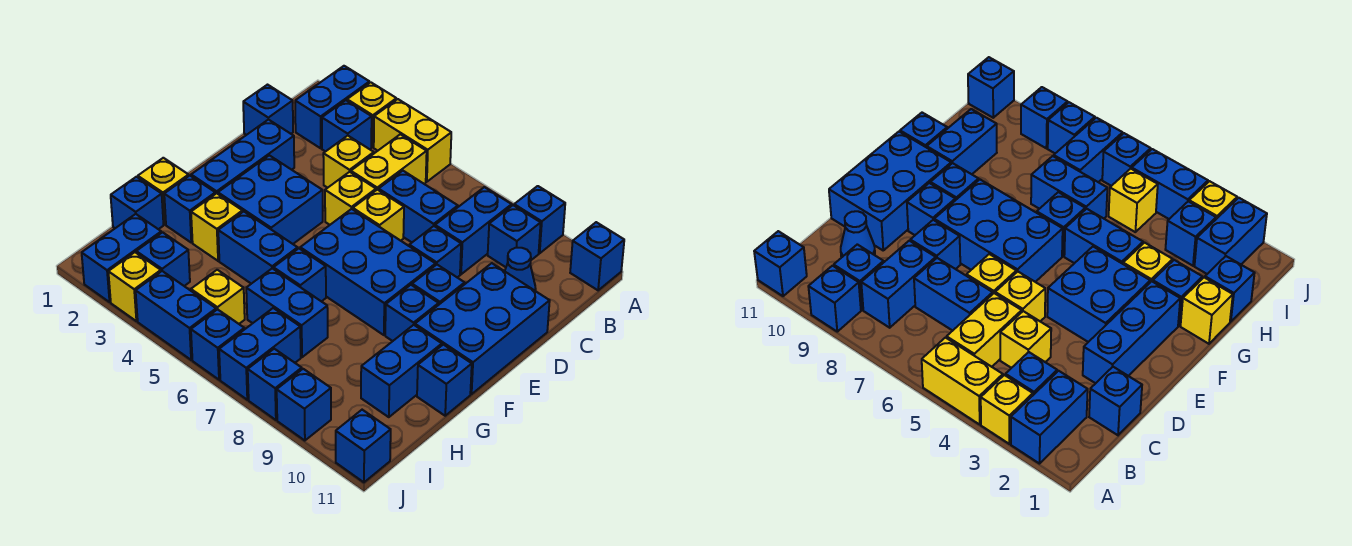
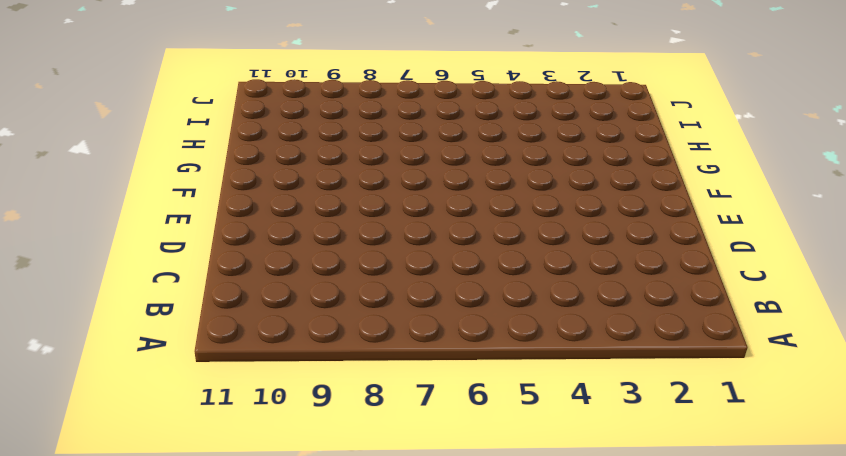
none -> blue brick A2:B2 level 1
none -> yellow brick A3 level 1
none -> yellow brick A4:A5 level 1
none -> blue brick A9 level 1

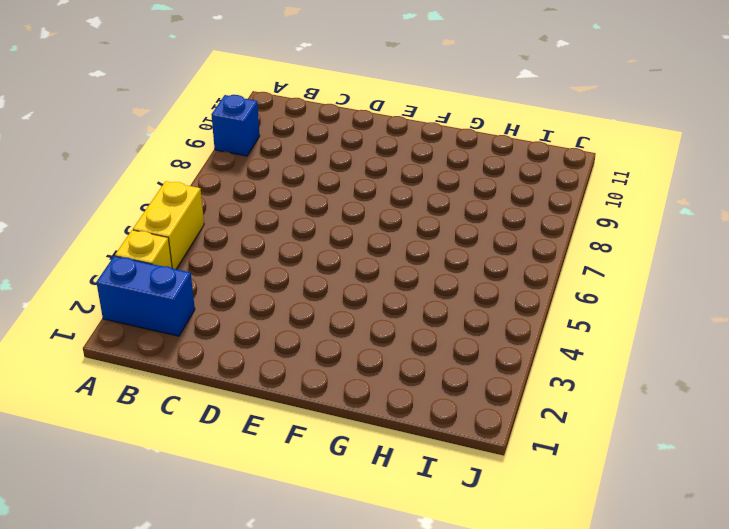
none -> blue brick A11 level 1
none -> blue brick B3 level 1
none -> yellow brick B5:C5 level 1
none -> blue brick B8:C8 level 1

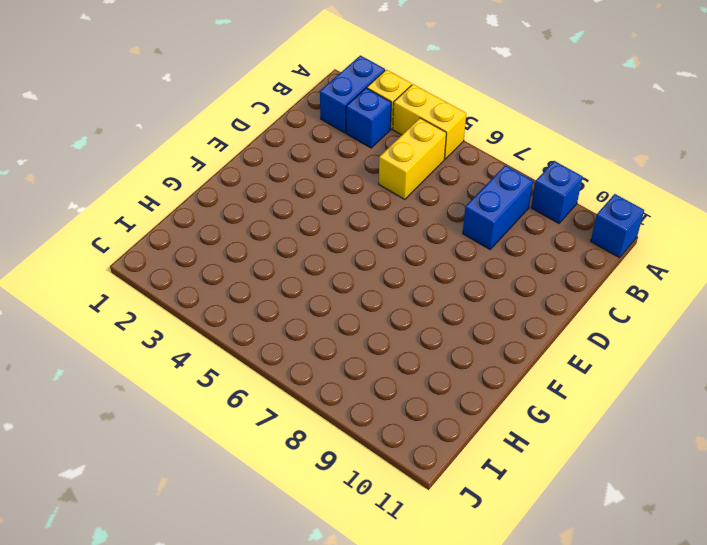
none -> blue brick B9 level 1
none -> blue brick C1 level 1
none -> yellow brick C4 level 1
none -> blue brick C6:C7 level 1

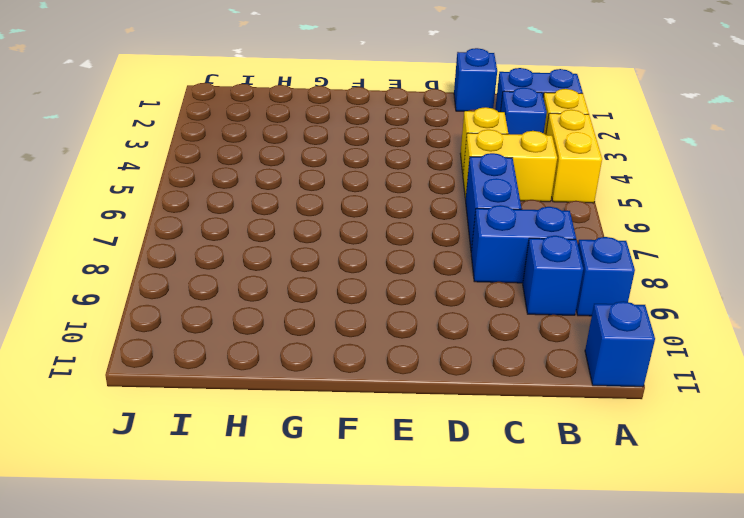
none -> blue cone C10 level 1
none -> blue brick D2:F2 level 1
none -> yellow brick D5 level 1
none -> yellow brick D6 level 1

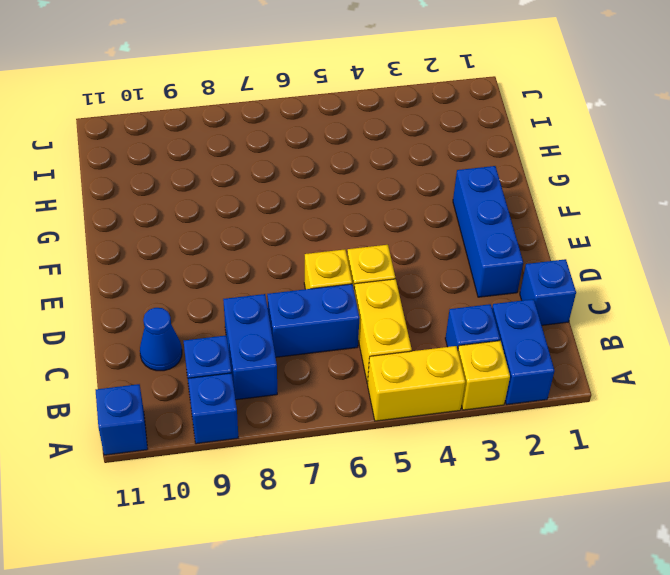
none -> yellow brick C4 level 1
none -> blue brick D8 level 1
none -> blue brick D10:F11 level 1
none -> blue brick E3:F4 level 1

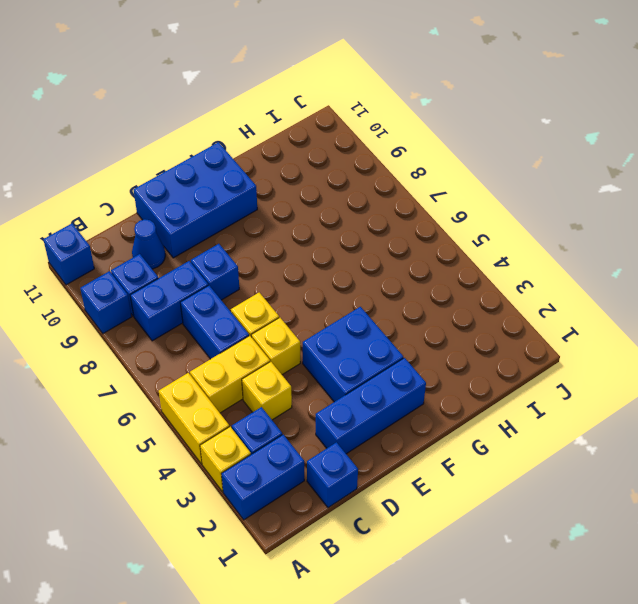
none -> blue brick E6:F8 level 1
none -> blue brick E9 level 1
none -> blue brick F9 level 1
none -> yellow brick G1 level 1

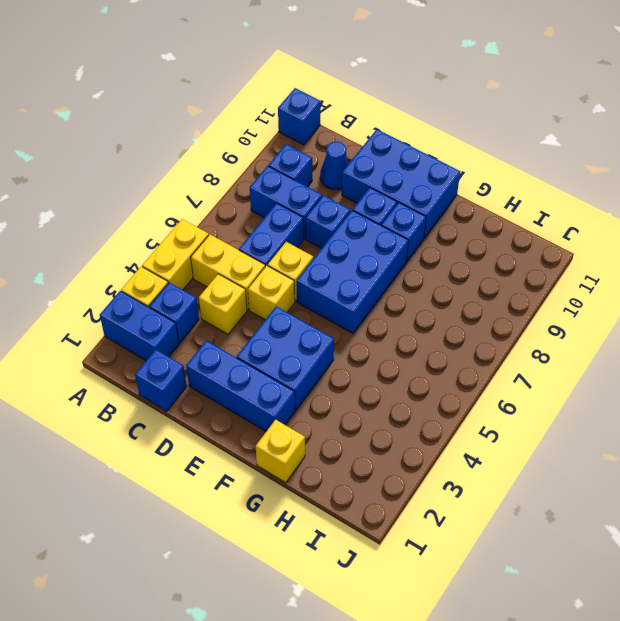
none -> blue brick A9 level 1
none -> blue brick G2 level 1
none -> yellow brick G3 level 1
none -> blue brick G4:G5 level 1

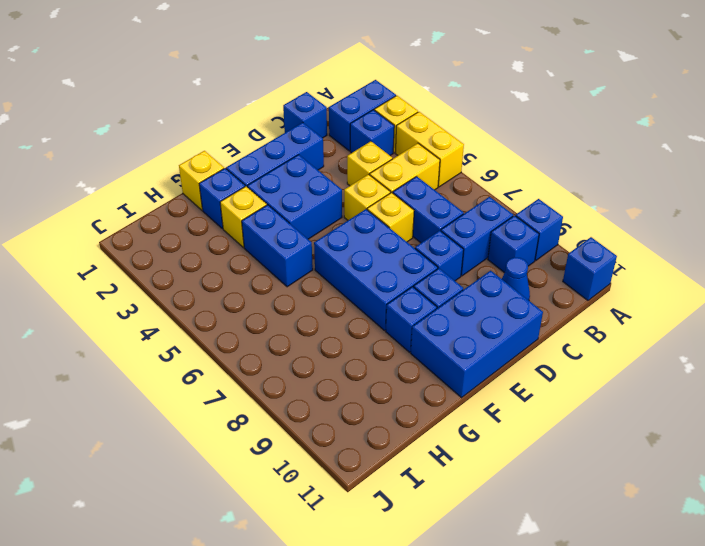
none -> blue brick G6 level 1
none -> blue brick G10:H10 level 1
none -> blue brick G11 level 1
none -> blue brick H1 level 1

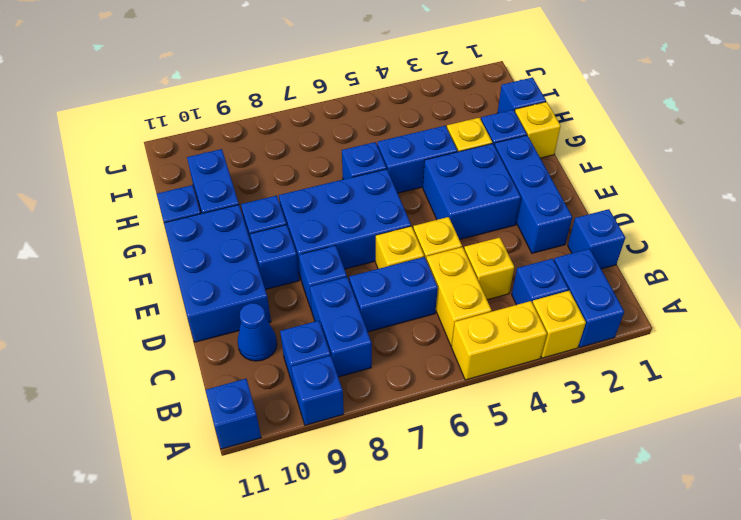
none -> blue brick H6:H7 level 1
none -> blue brick I2:J2 level 1
none -> blue brick I3 level 1
none -> yellow brick I5 level 1

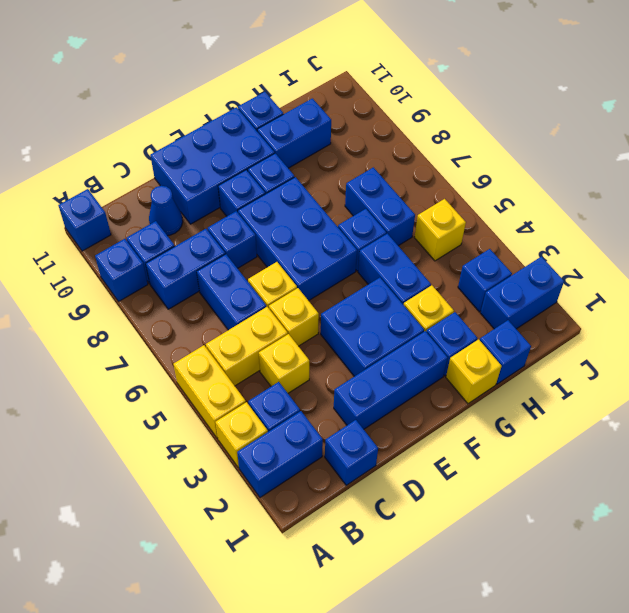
none -> blue brick I7:J7 level 1
none -> yellow brick J3 level 1
none -> blue brick J4:J5 level 1
none -> blue brick J6 level 1

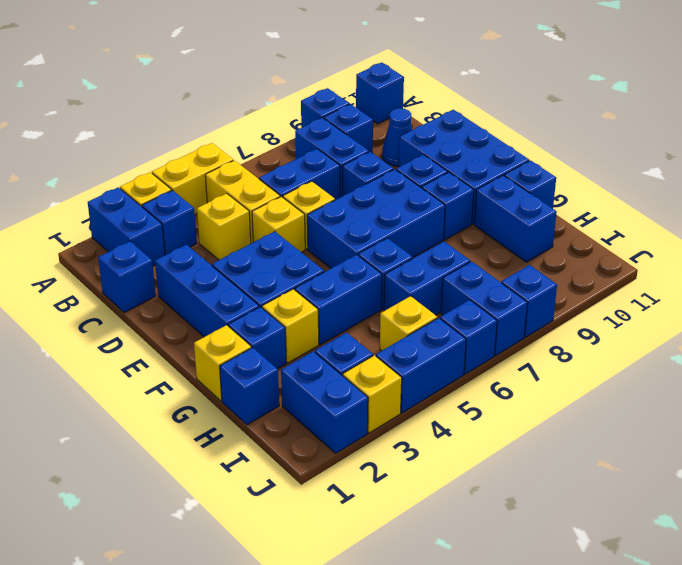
none -> blue brick J9 level 1
none -> blue brick J11 level 1

